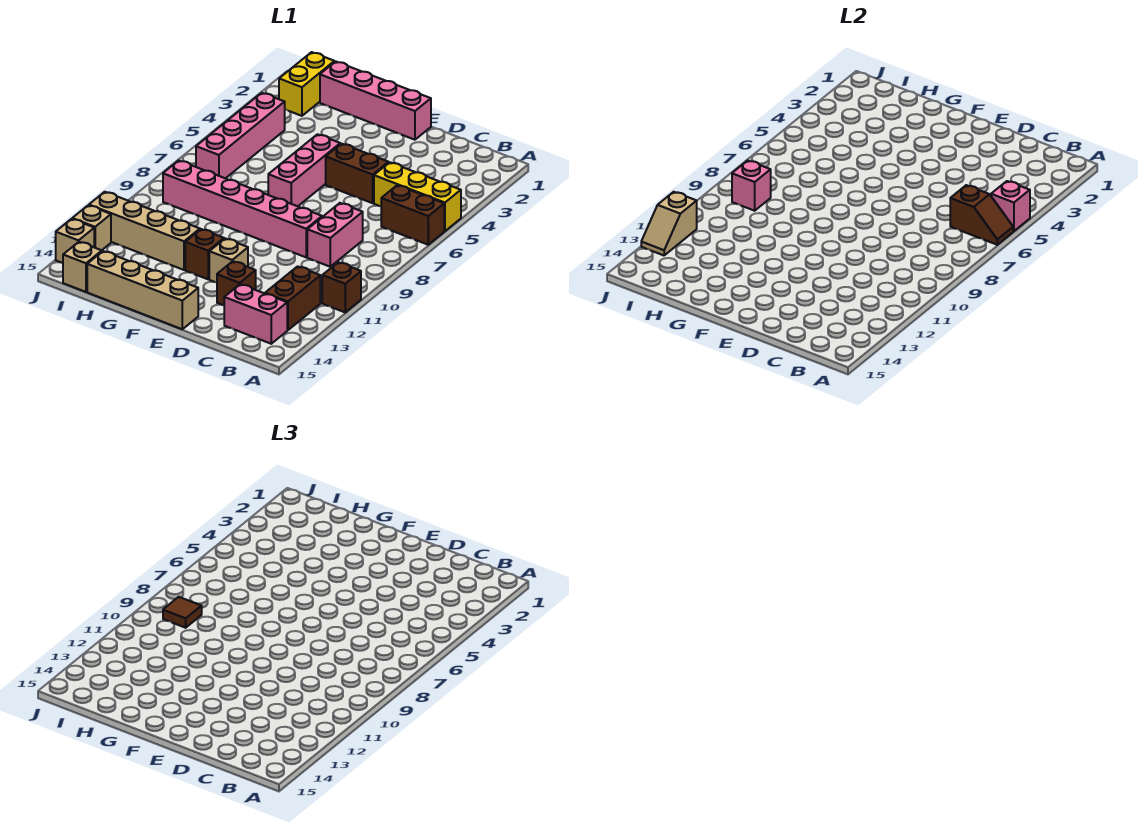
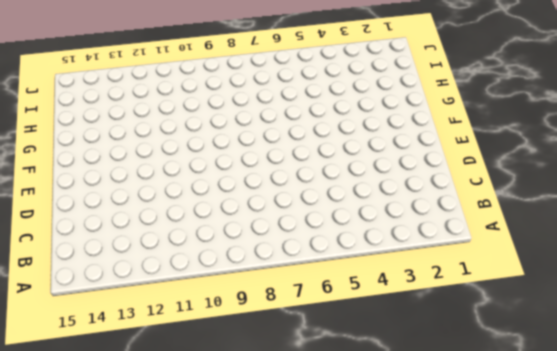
none -> yellow brick A5:C5 level 1
none -> brown brick A6:B6 level 1
none -> brown brick A11 level 1

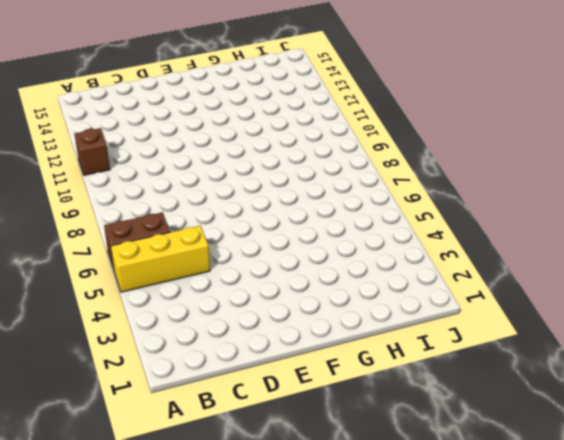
none -> brown brick B12:B13 level 1
none -> pink brick B14:C14 level 1
none -> pink brick C8:C9 level 1

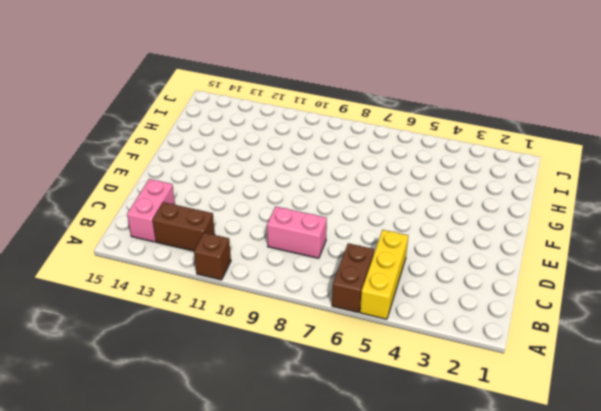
none -> brown brick D5:E5 level 1
none -> pink brick D9:I9 level 1
none -> brown brick D13 level 1

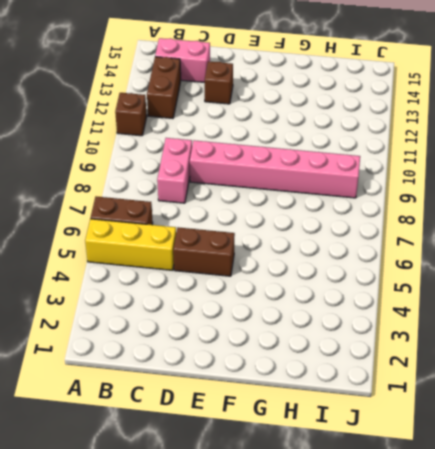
none -> pink brick E1:H1 level 1
none -> tan brick E12 level 1
none -> tan brick E15:H15 level 1

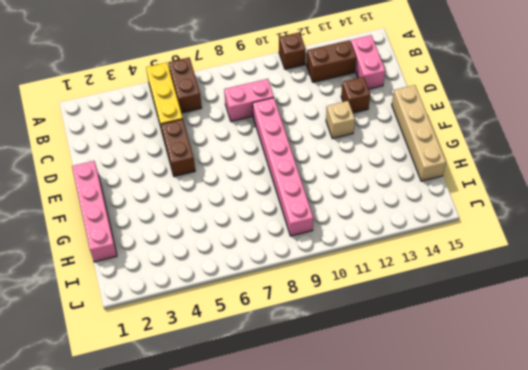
none -> pink brick F5:F7 level 1
none -> brown brick F12 level 1
none -> tan brick G12:J12 level 1

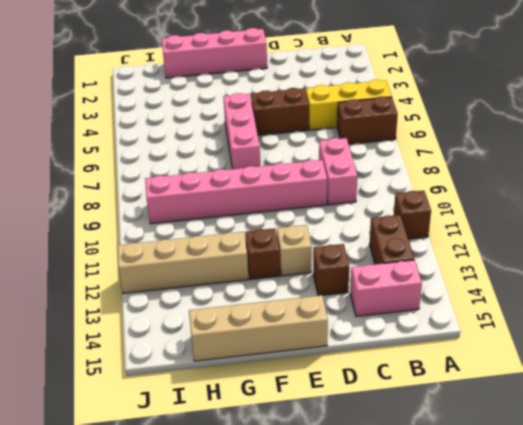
none -> yellow brick I1:I2 level 1
none -> pink brick I4:I7 level 1
none -> tan brick I15 level 1

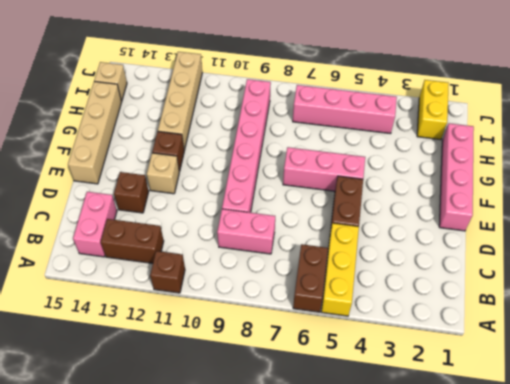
yellow brick I2:J2 level 1 -> yellow brick I1:I2 level 1
none -> tan brick J13 level 1
none -> tan brick J14 level 1
none -> pink brick A5 level 2

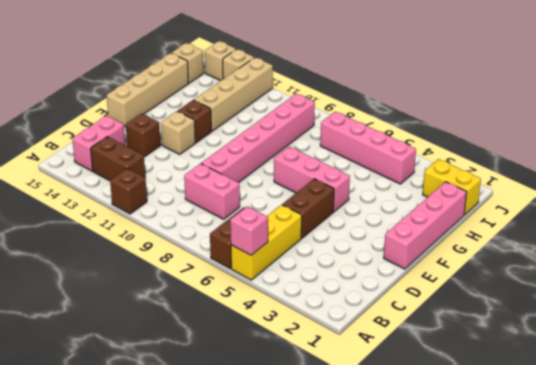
none -> brown slope A6:B6 level 2 top B
none -> pink brick I9 level 2
none -> tan slope J12:J13 level 2 top 12

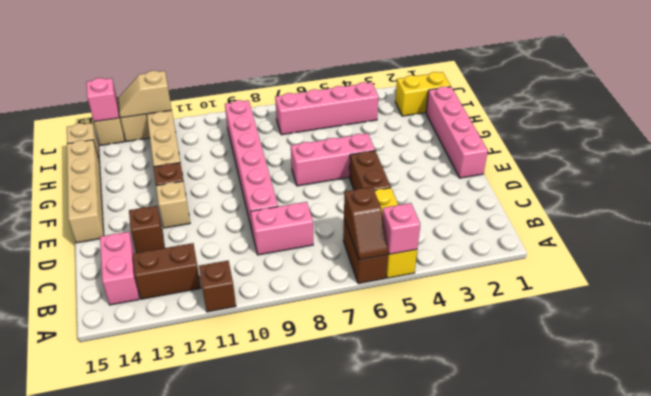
pink brick J14 level 2 -> pink brick I9 level 2
none -> brown tile I9 level 3

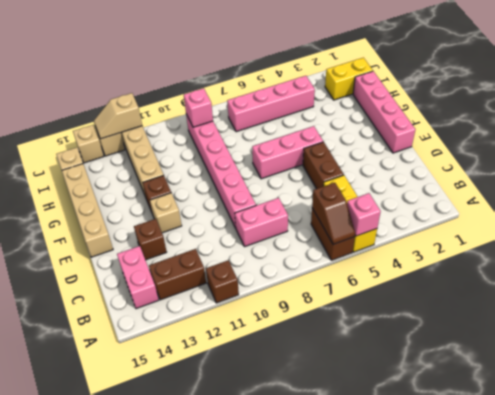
none -> brown tile I9 level 3

